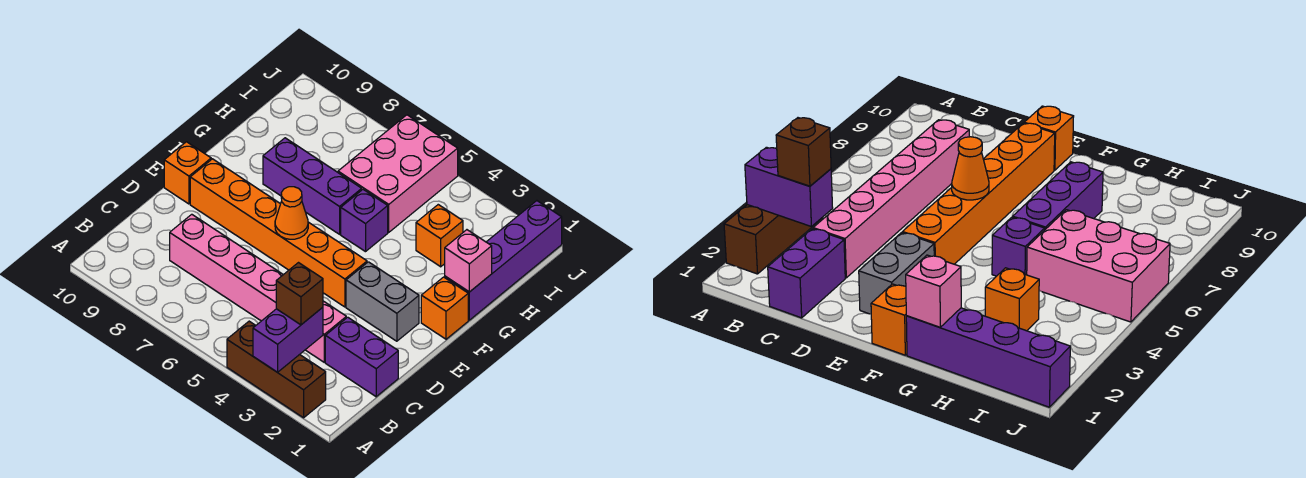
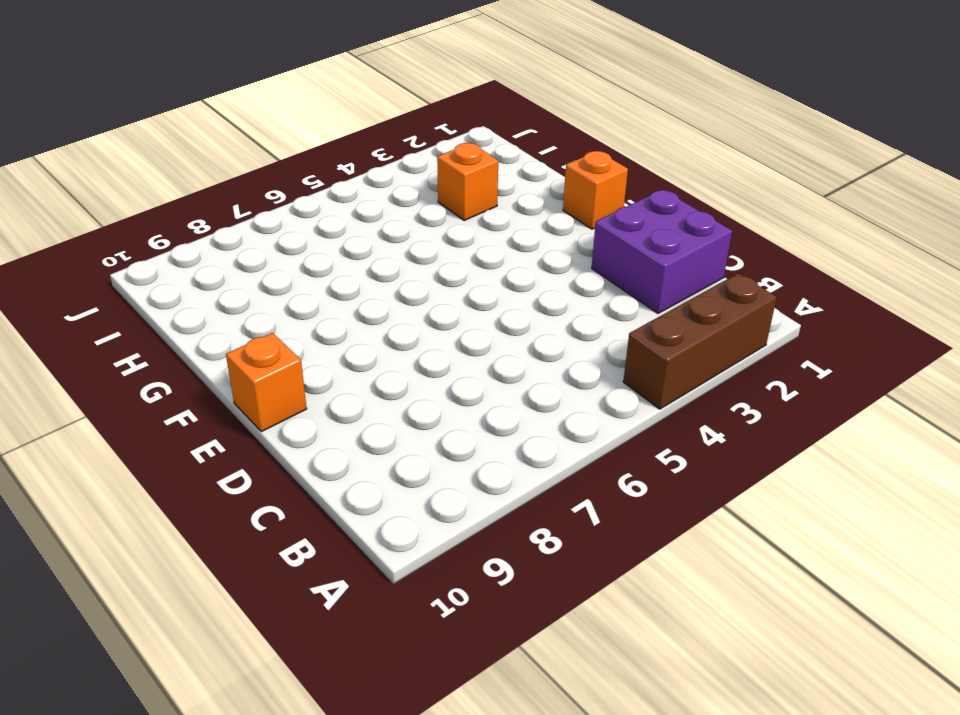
purple brick C1:D2 level 1 -> purple brick C1:C2 level 1
none -> pink brick C3:C8 level 1
none -> grey brick E2:E3 level 1
none -> orange brick E4:E9 level 1

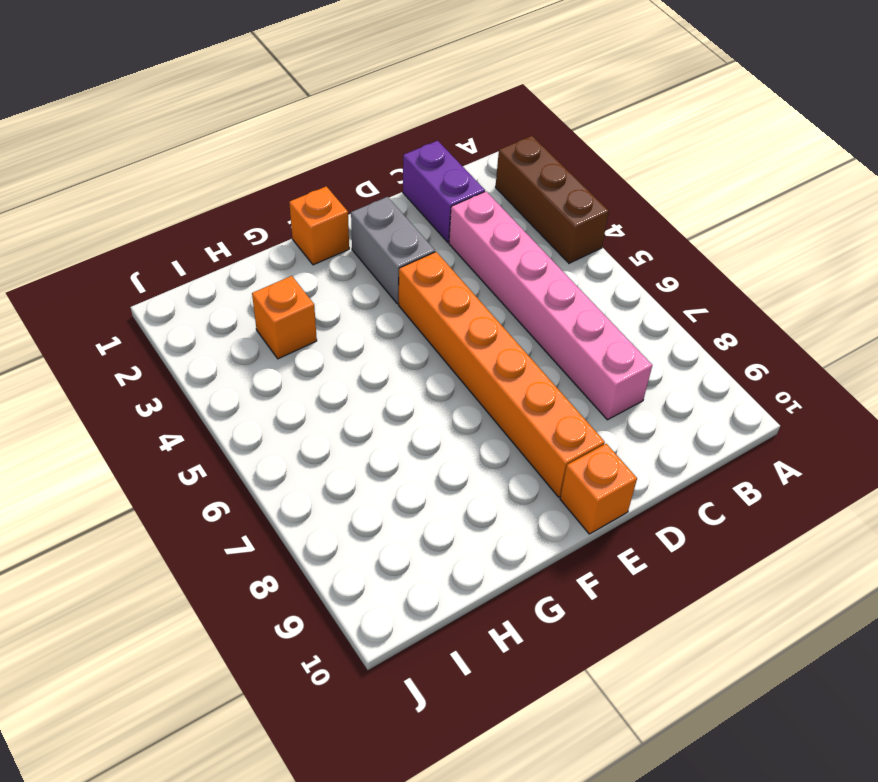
none -> purple brick G1:J1 level 1
none -> purple brick G5 level 1
none -> purple brick G6:G8 level 1

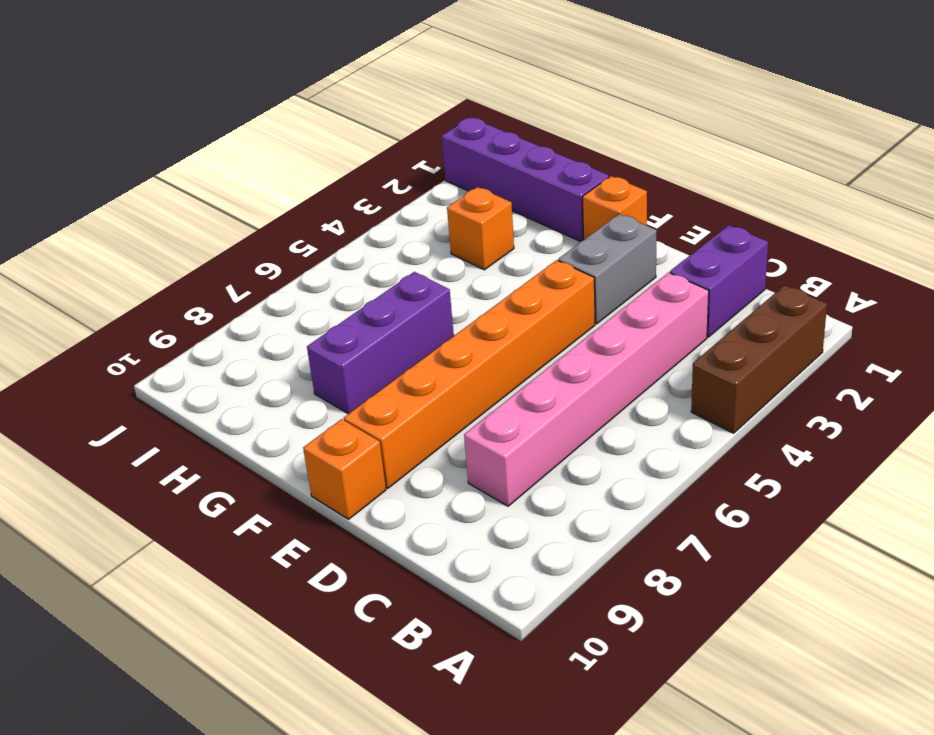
none -> purple brick G5 level 1
none -> pink brick H5:J6 level 1
none -> purple brick A3:B3 level 2

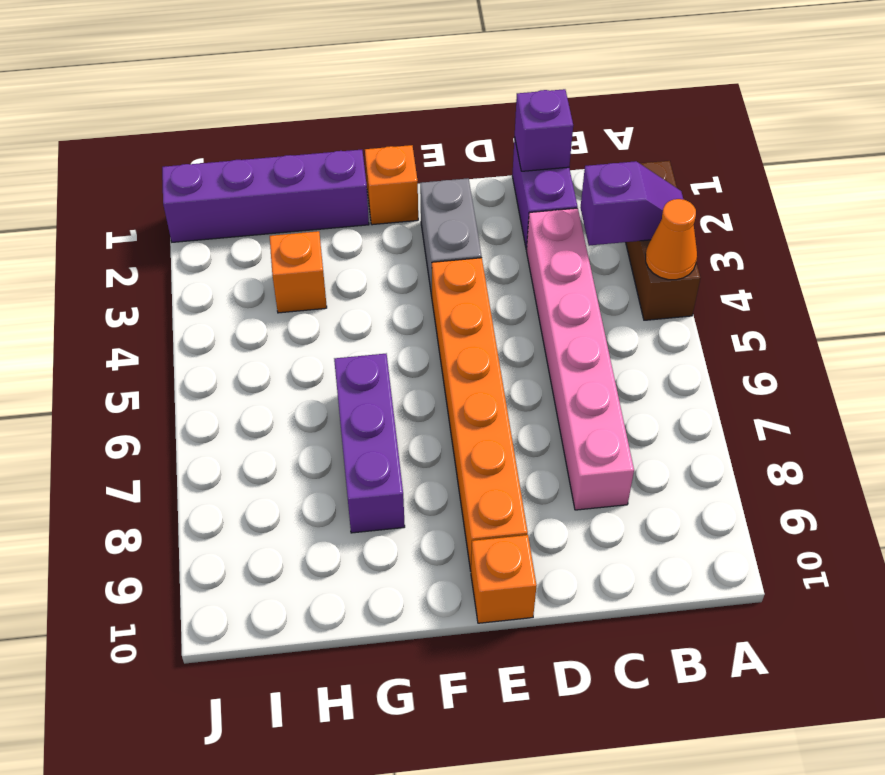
purple slope A3:B3 level 2 top B -> purple brick A3:B3 level 2
orange cone A4 level 2 -> orange cone E6 level 2
purple brick C1 level 2 -> purple brick G5 level 1
none -> pink brick H5:J6 level 1
none -> pink brick G1 level 2
none -> brown brick B3 level 3

